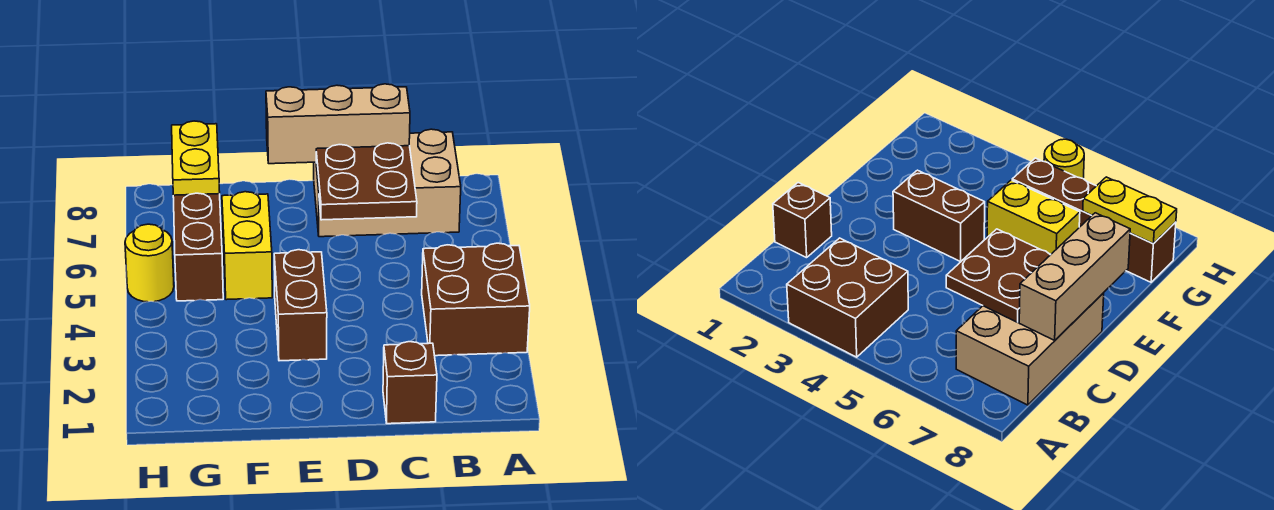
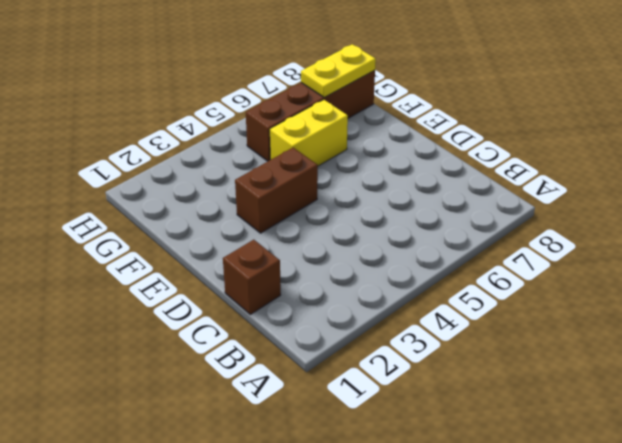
none -> brown brick A3:B4 level 1
none -> tan brick B7:D8 level 1

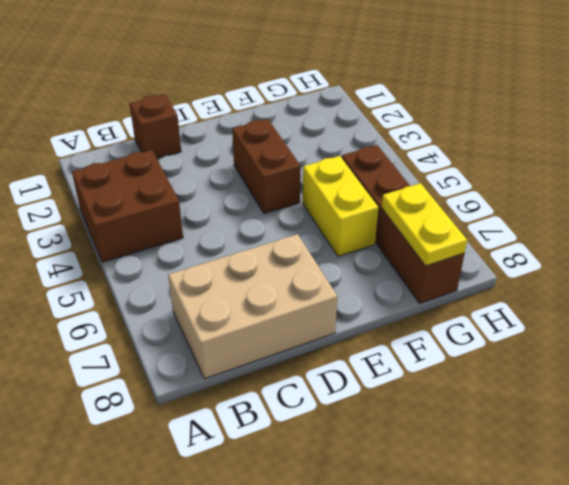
none -> yellow round brick H5 level 1
none -> brown plate C6:D7 level 2

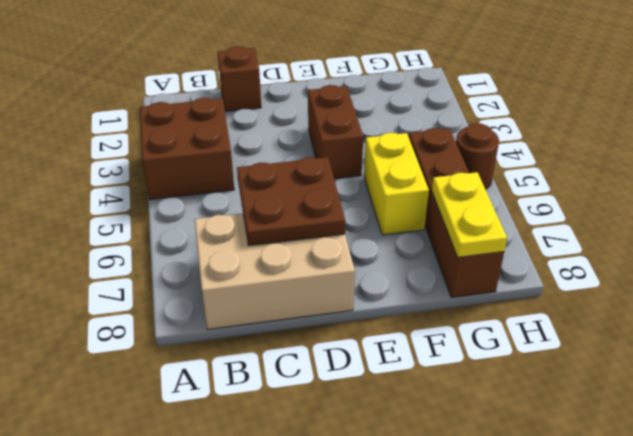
brown round brick H5 level 1 -> yellow round brick H5 level 1
none -> tan brick C8:E8 level 2

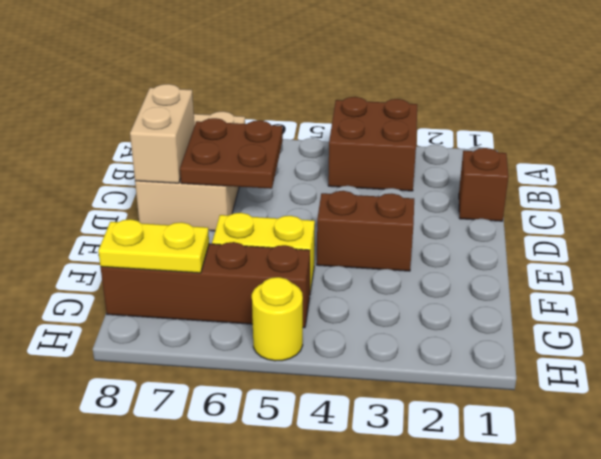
tan brick C8:D8 level 2 -> tan brick C8:E8 level 2

